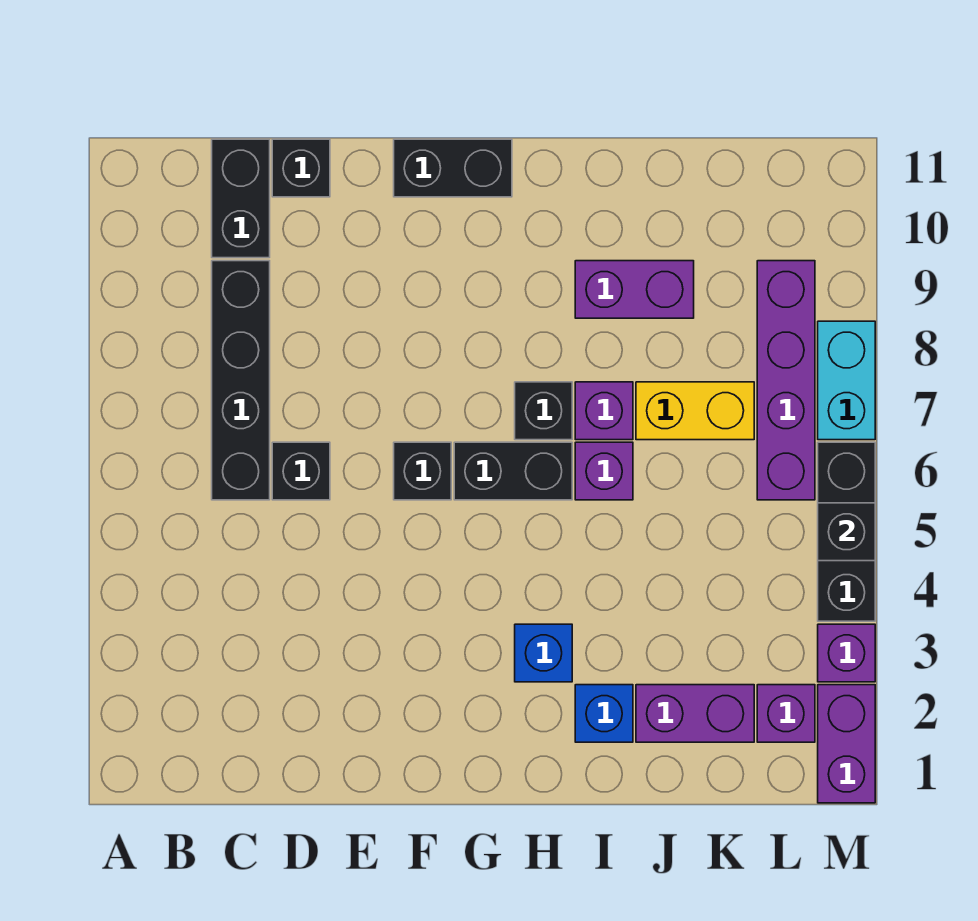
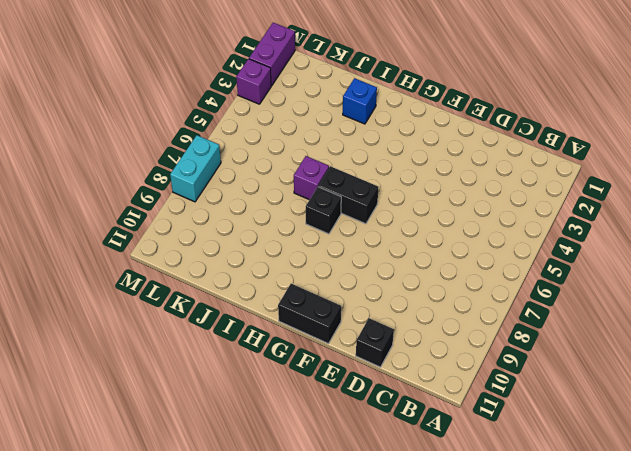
none -> black brick C6:C9 level 1
none -> black brick C10:C11 level 1
none -> black brick D6 level 1

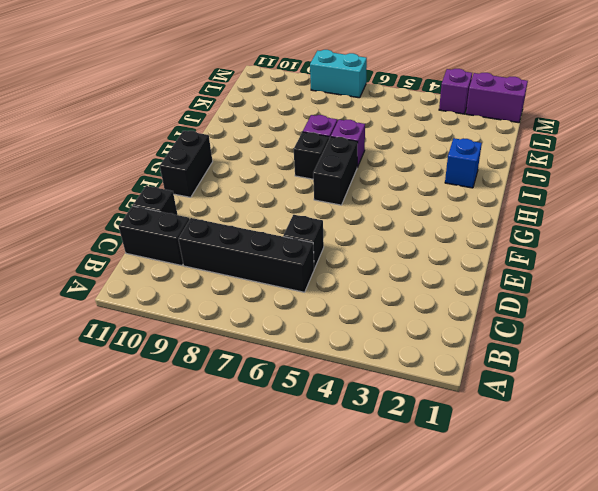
none -> black brick F6 level 1
none -> blue brick H3 level 1
none -> purple brick I9:J9 level 1

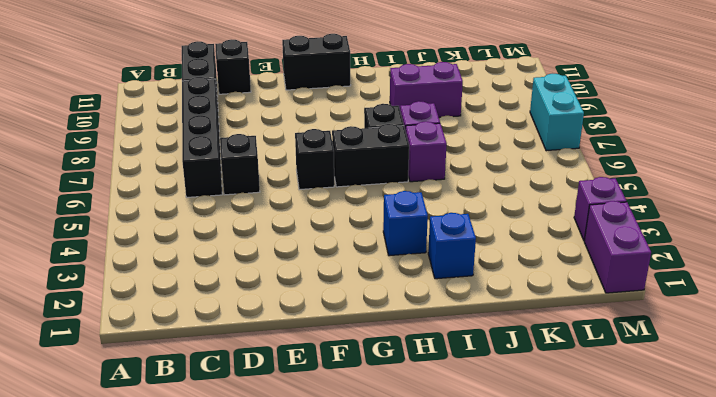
none -> purple brick J2:K2 level 1
none -> yellow brick J7:K7 level 1
none -> purple brick L2 level 1

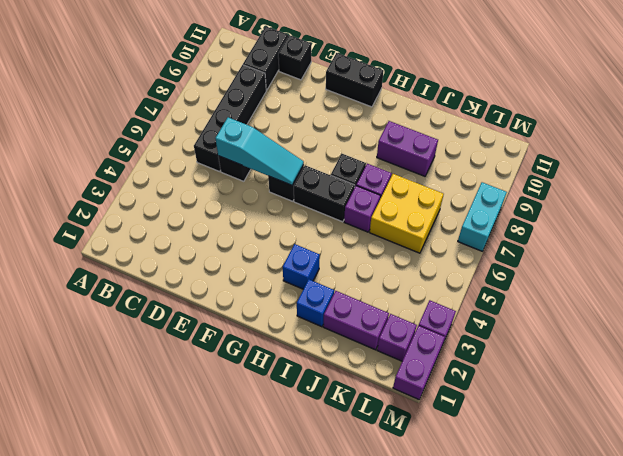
cyan slope D6:F6 level 2 top D -> none
yellow brick J6:K7 level 1 -> yellow brick J7:K7 level 1
none -> purple brick L6:L9 level 1
none -> black brick M4:M6 level 1
none -> black brick M5 level 2

